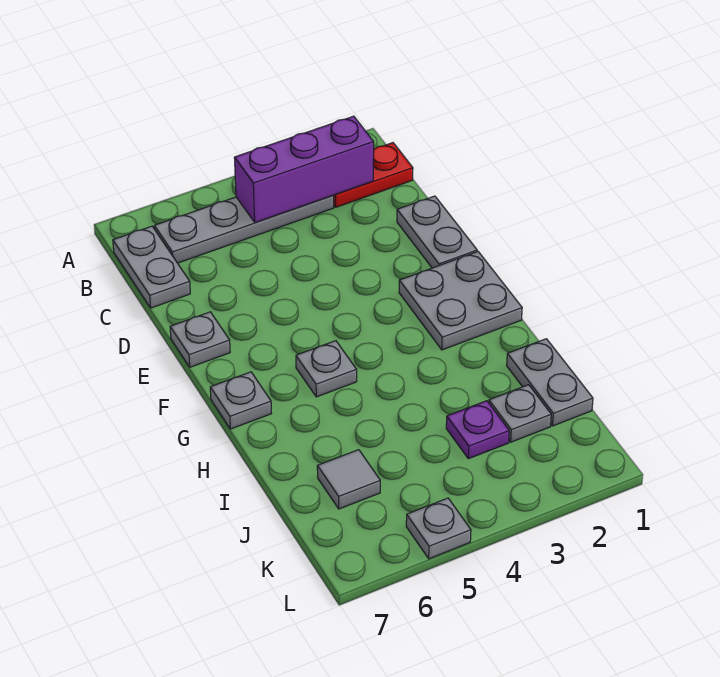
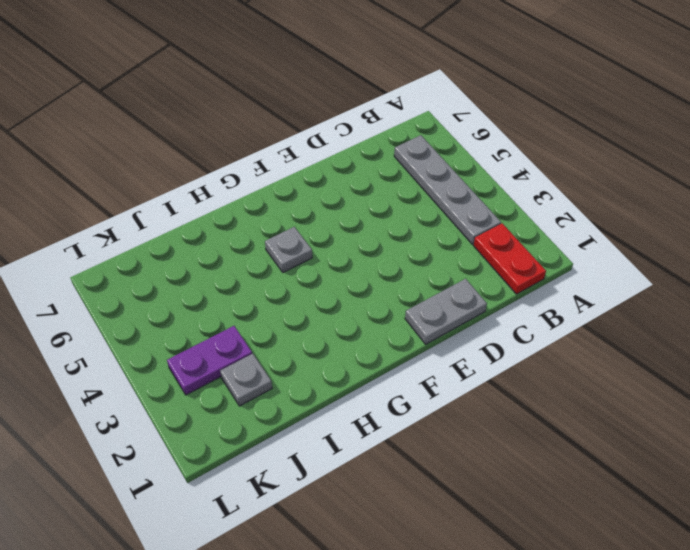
purple plate J3:K3 level 1 -> purple plate J3 level 1
none -> grey plate B7:C7 level 1
none -> grey plate E7 level 1
none -> grey plate F1:G2 level 1

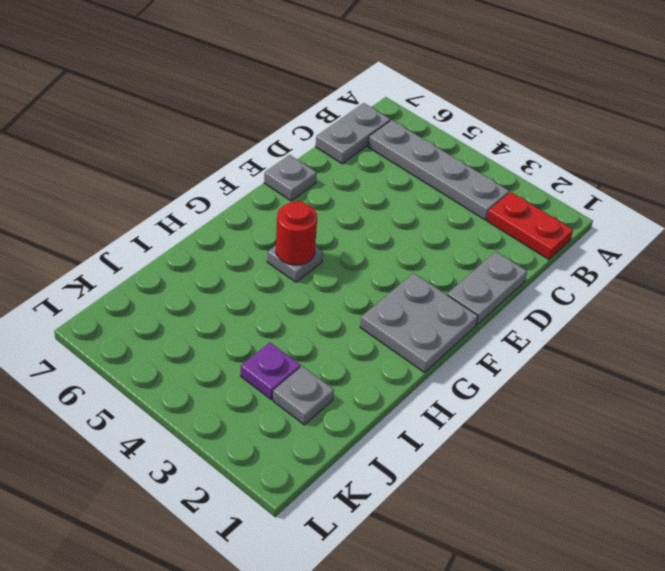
red round brick G5 level 2 -> none
none -> grey plate G7 level 1
none -> grey plate I1:J1 level 1
none -> grey tile J6 level 1

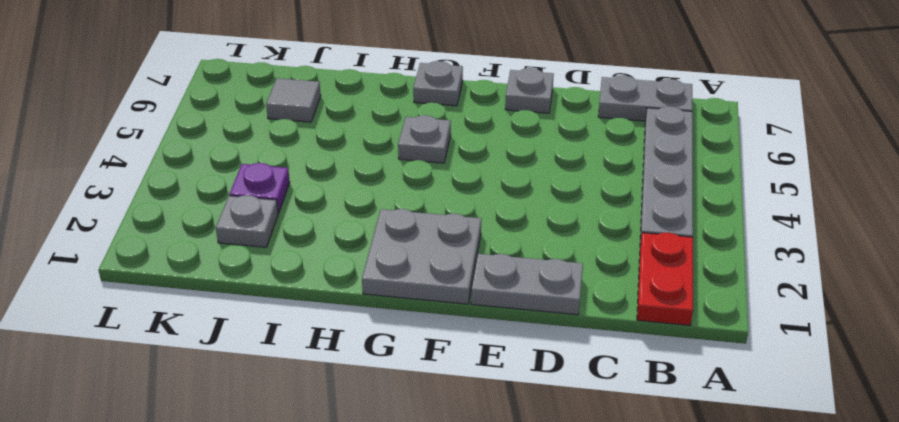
none -> grey plate I1:J1 level 1
none -> grey plate L5 level 1
none -> purple brick B2:B4 level 2

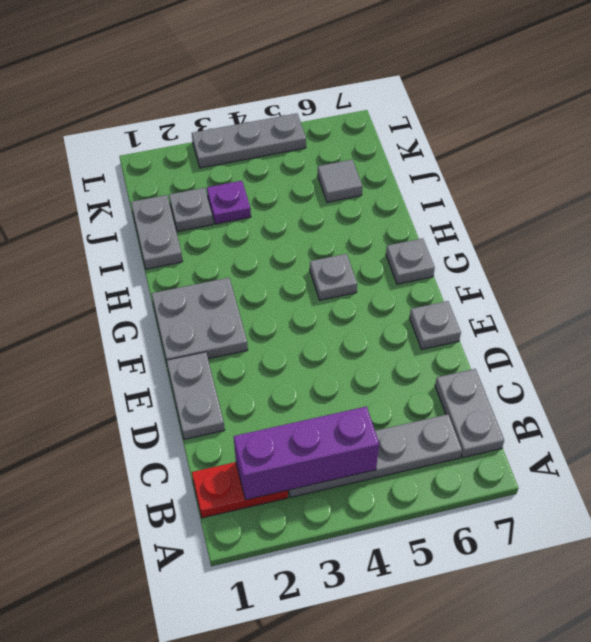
grey plate L3:L5 level 1 -> grey plate L5 level 1

